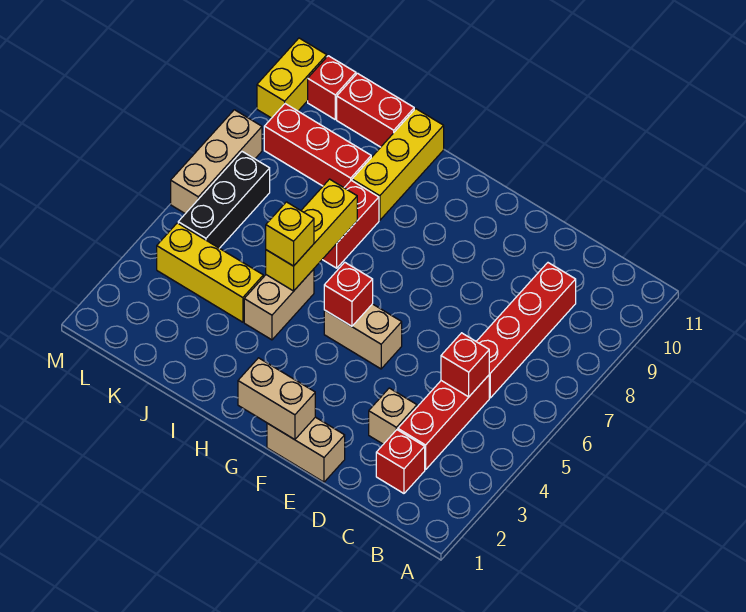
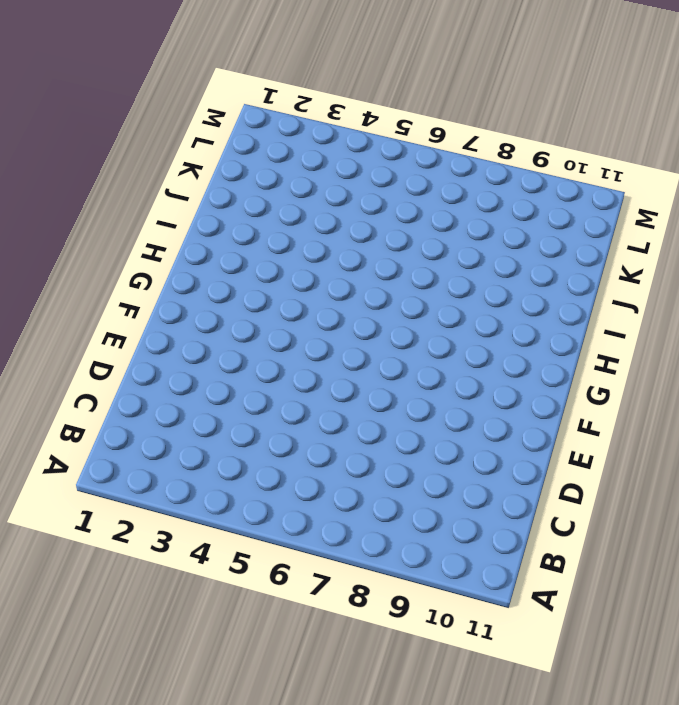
none -> red brick C2 level 1
none -> red brick C3:C5 level 1
none -> red brick C6:C9 level 1

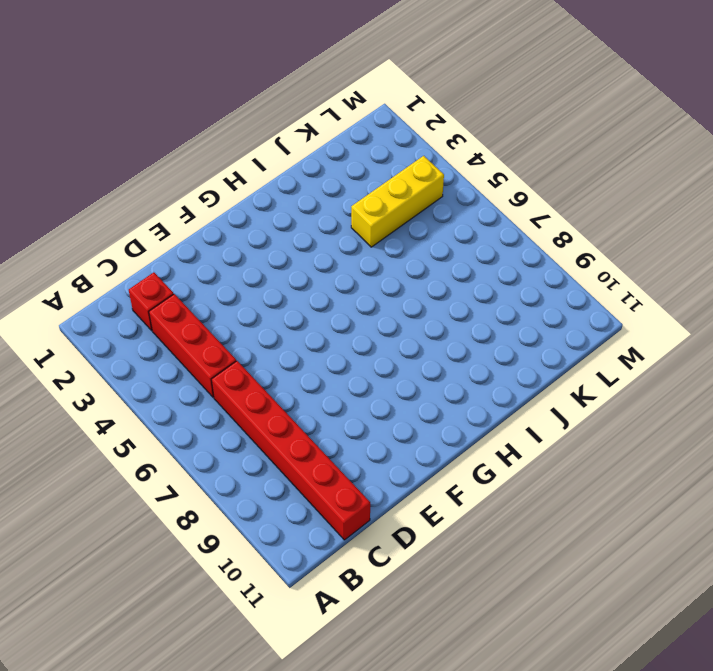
red brick C6:C11 level 1 -> red brick C6:C9 level 1
none -> tan brick D3 level 1
none -> tan brick E1:F1 level 1
none -> tan brick F5:G5 level 1

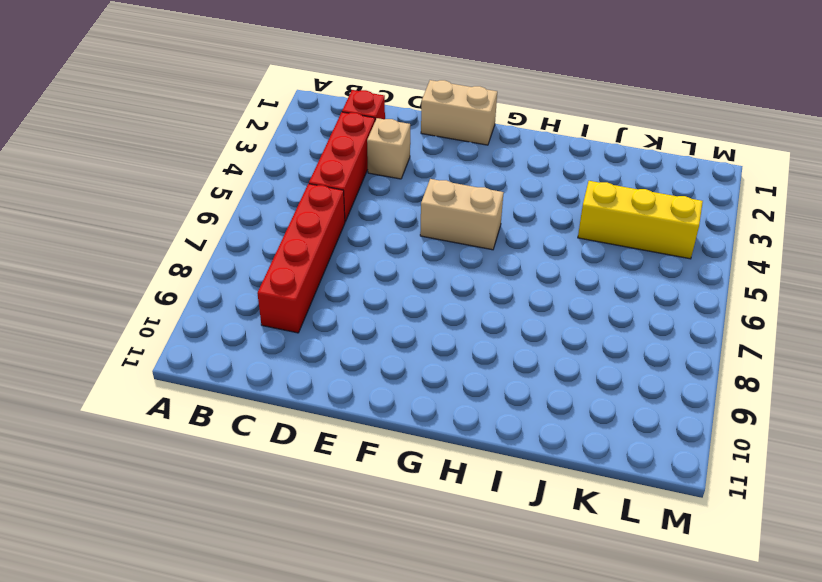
none -> tan brick I4:I5 level 1
none -> red brick I7:I8 level 1
none -> yellow brick I9:I11 level 1

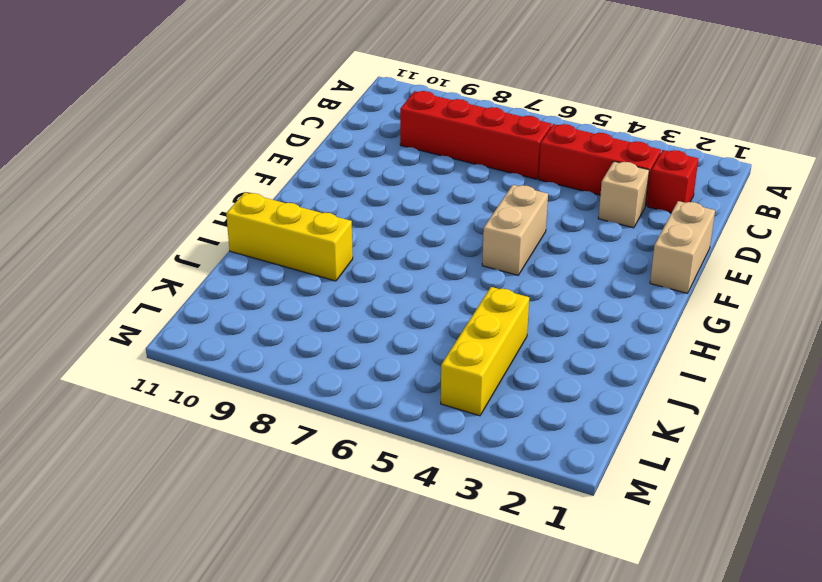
none -> tan brick I4:I5 level 1
none -> red brick I7:I8 level 1
none -> red brick J9:L9 level 1

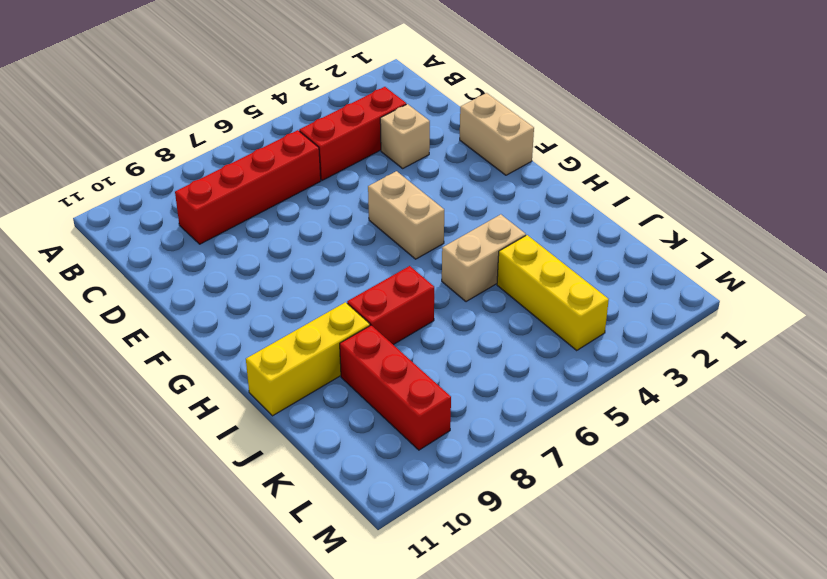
none -> red brick C2 level 1
none -> red brick J11:K11 level 1
none -> black brick L5:L7 level 1

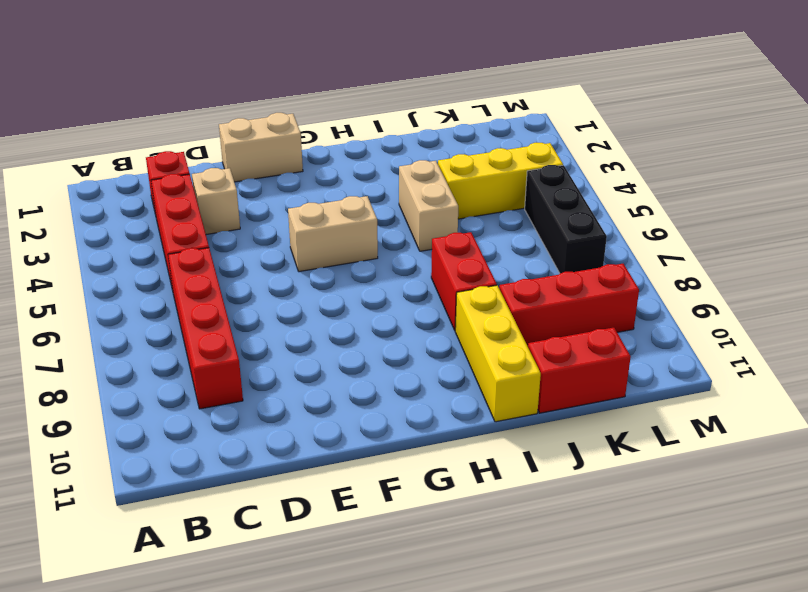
none -> red brick L11 level 1
none -> tan brick M6:M8 level 1
none -> yellow brick M10:M11 level 1

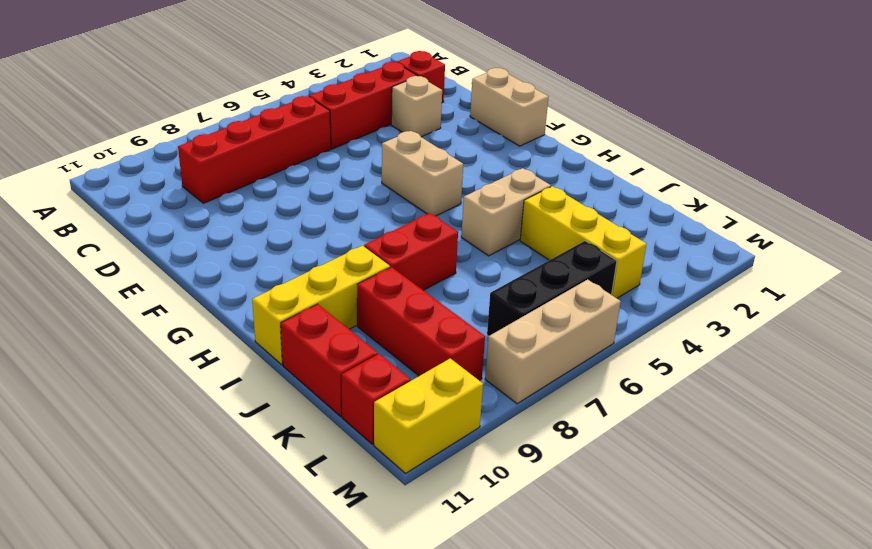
none -> red brick C5 level 2
none -> tan brick F1:G1 level 2
none -> red brick G5 level 2

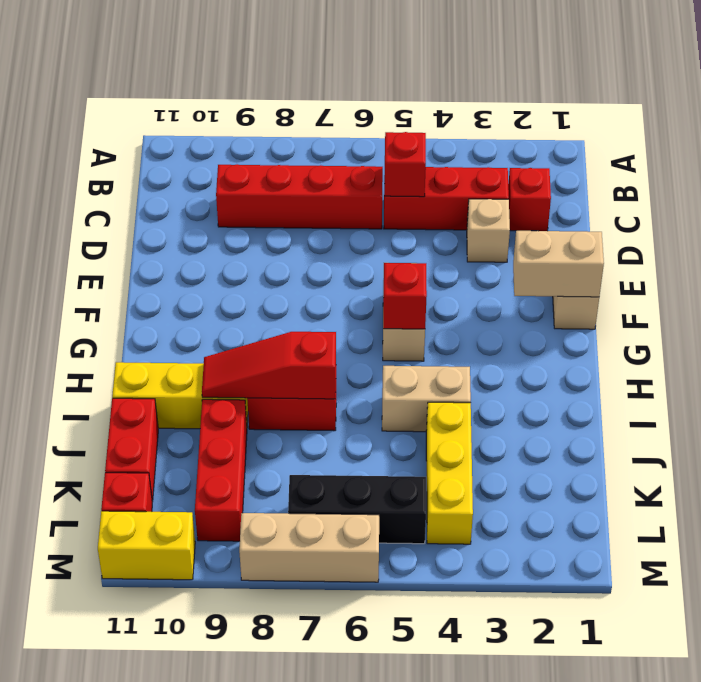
tan brick F1:F2 level 2 -> tan brick F1:G1 level 2
red slope I7:I9 level 2 top 7 -> yellow brick I5:I7 level 2
none -> yellow brick I5 level 3

